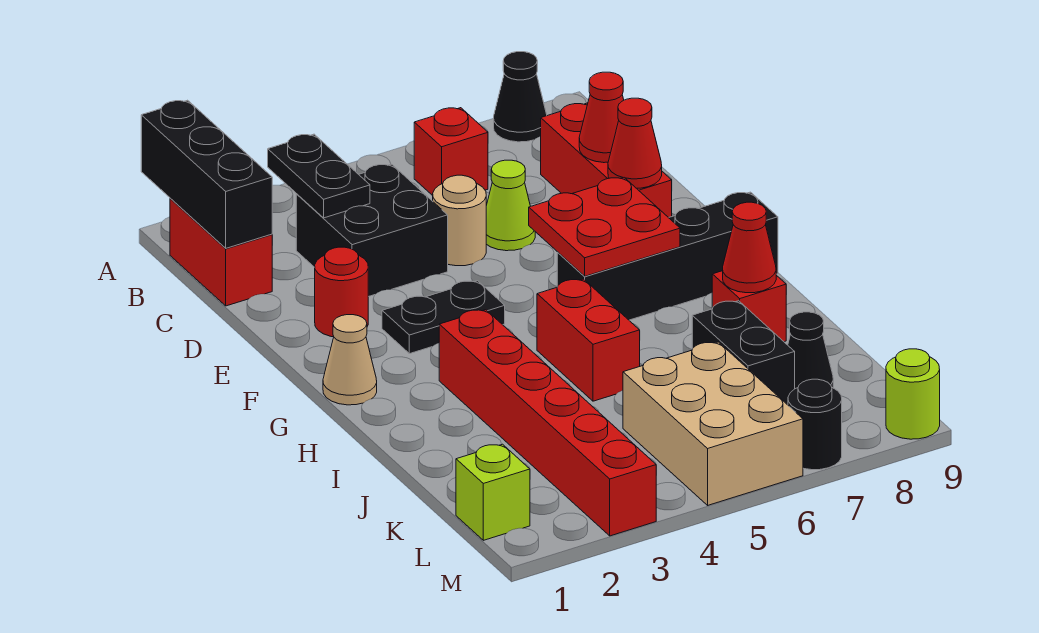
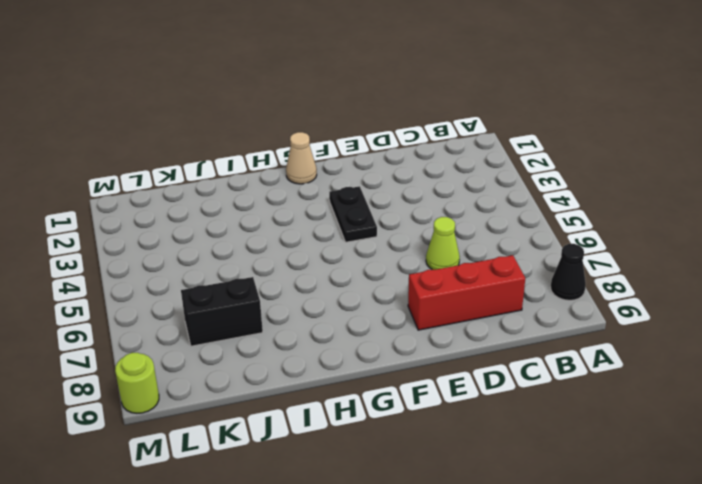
none -> red brick B1:C1 level 1
none -> red brick B6 level 1
none -> black brick C3:D4 level 1

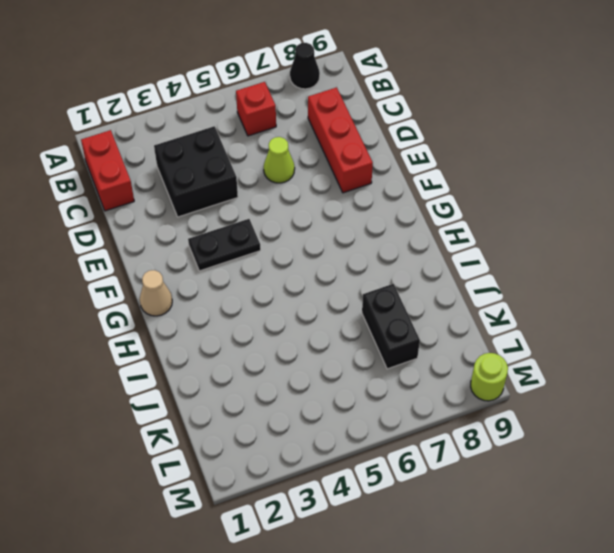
none -> tan round brick D5 level 1
none -> red round brick E2 level 1
none -> black brick G6:G9 level 1

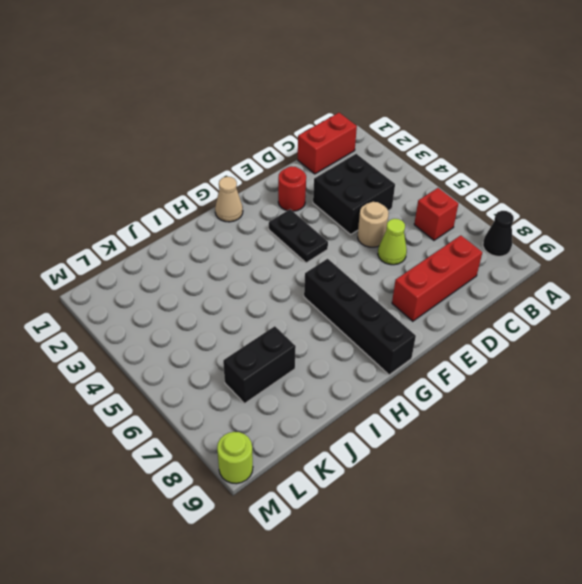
none -> red brick H3:M3 level 1
none -> red brick H5:I5 level 1
none -> red brick I8 level 1

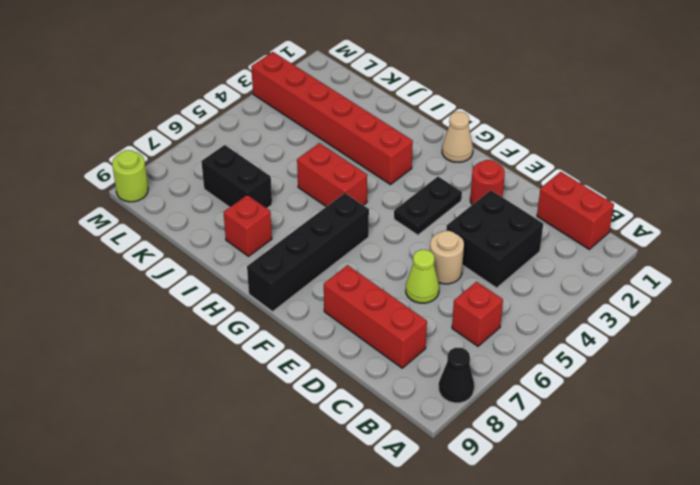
none -> tan brick K5:M6 level 1
none -> black cone K8 level 1
none -> lime brick L1 level 1

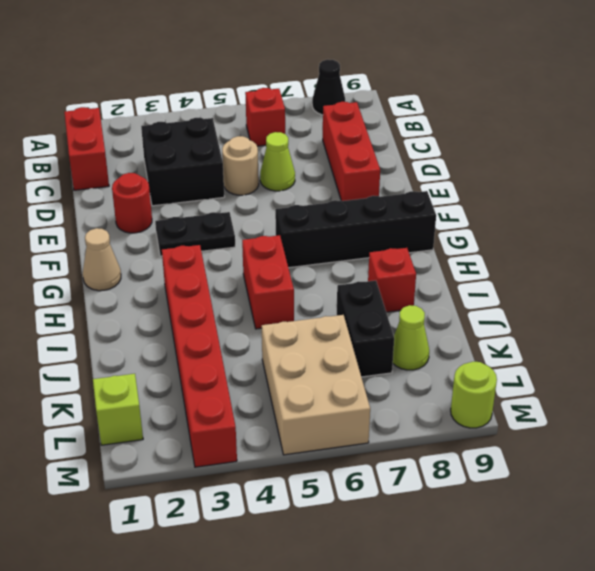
lime cone K8 level 1 -> black cone K8 level 1
none -> black round brick M7 level 1
none -> black brick A1:C1 level 2
none -> black plate B3:C3 level 2

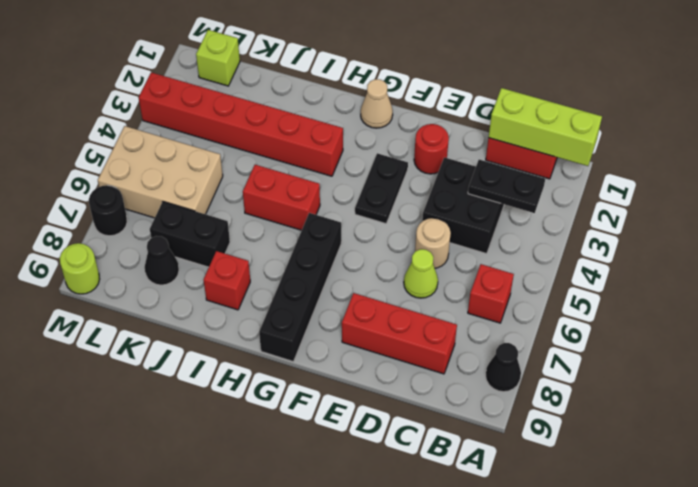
lime brick A1:C1 level 2 -> black brick A1:C1 level 2
none -> red cone D8 level 2
none -> red cone E8 level 2
none -> red plate F6:G7 level 2

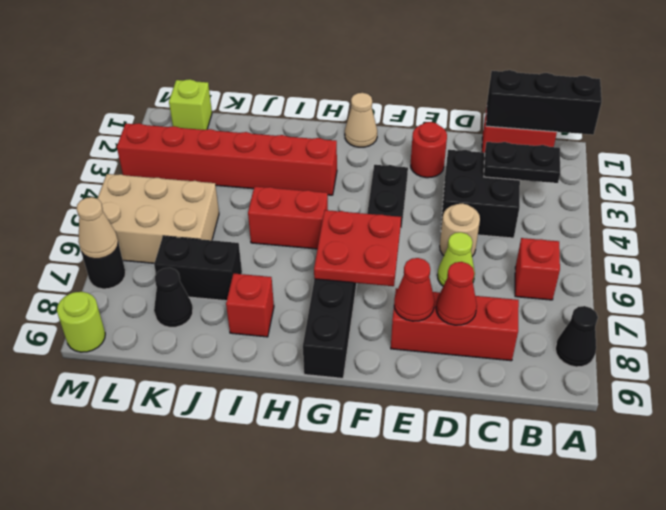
tan cone M7 level 2 -> none
none -> red cone I8 level 2

